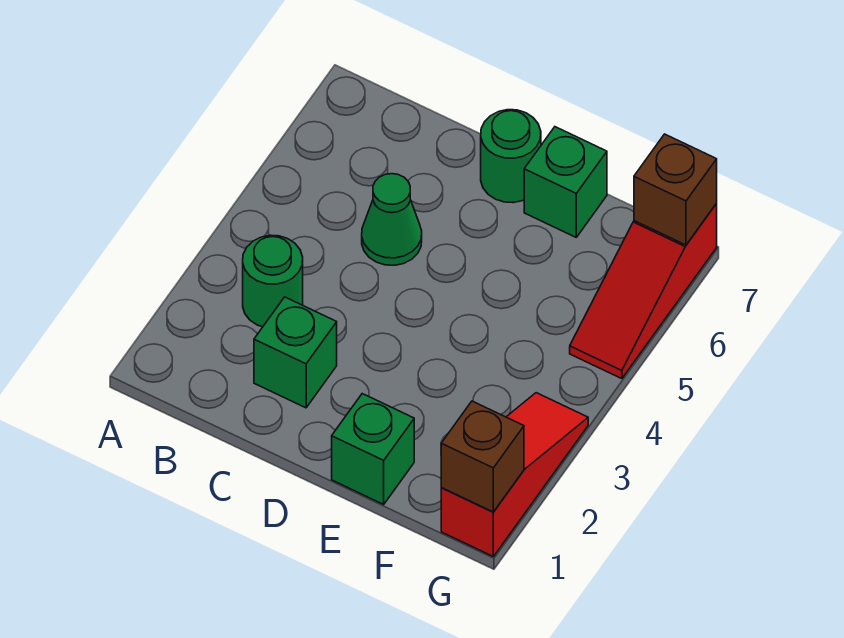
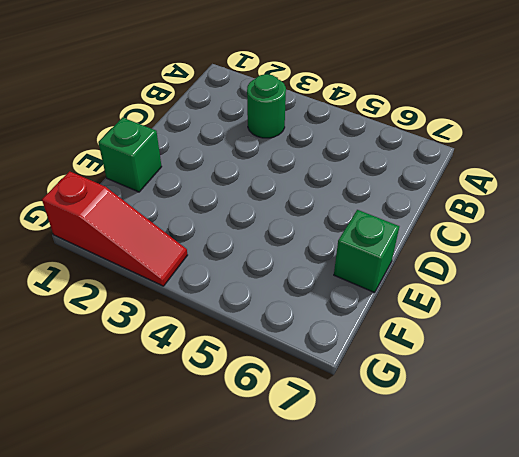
none -> green brick C2 level 1
none -> green cone C5 level 1

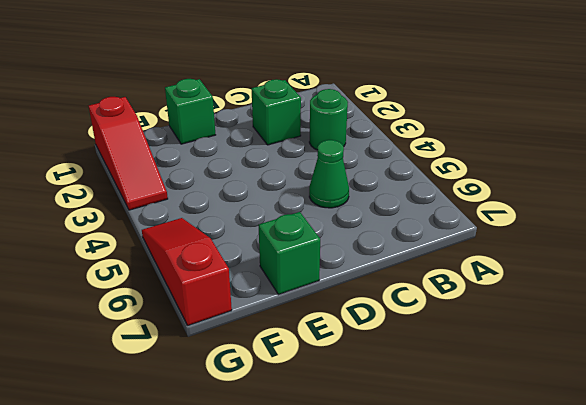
none -> green round brick D7 level 1
none -> brown brick G1 level 2

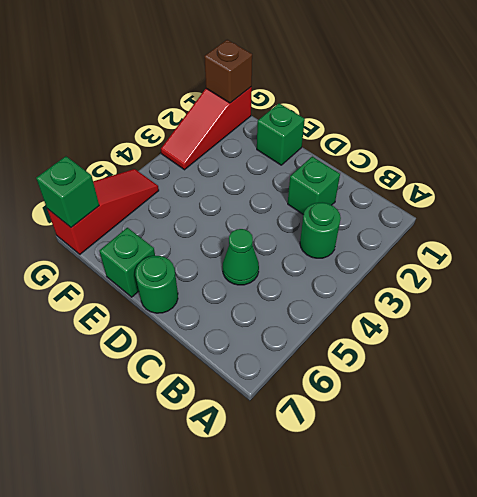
green brick G7 level 2 -> brown brick G7 level 2

